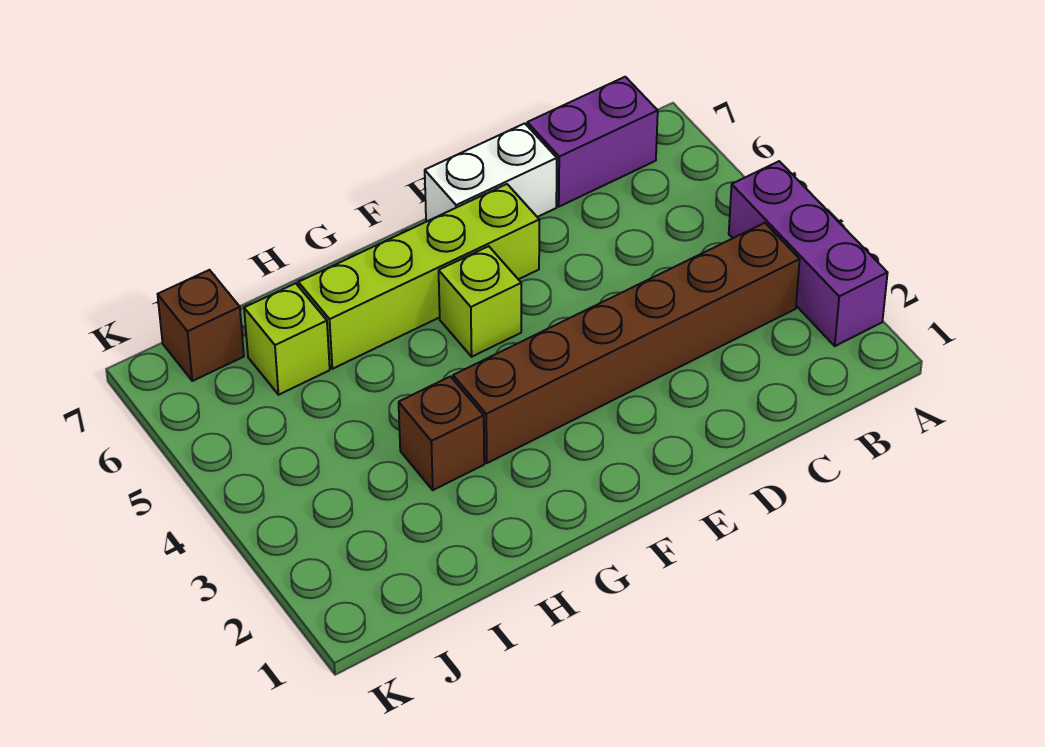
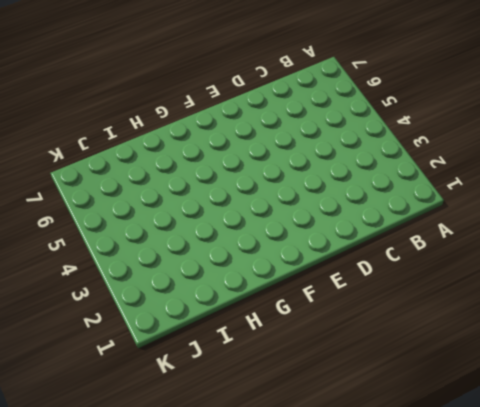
none -> purple brick A2:A4 level 1
none -> brown brick B3:G3 level 1

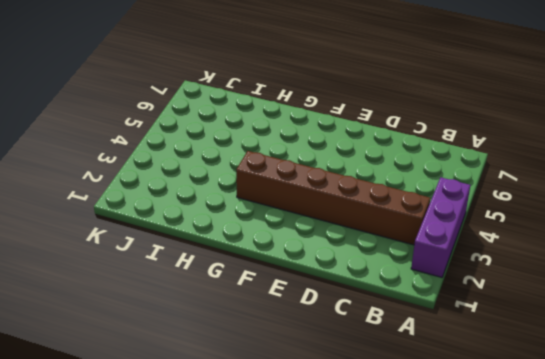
none -> purple brick B7:C7 level 1
none -> white brick D7:E7 level 1

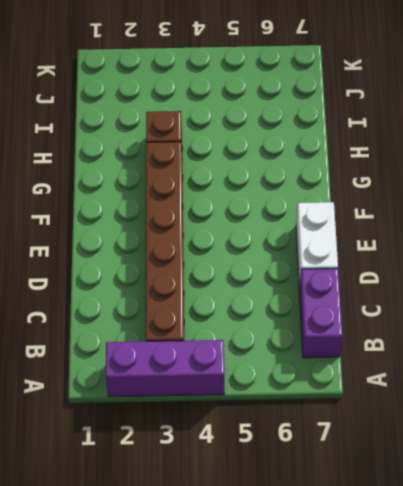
none -> lime brick E6:H6 level 1
none -> lime brick F5 level 1

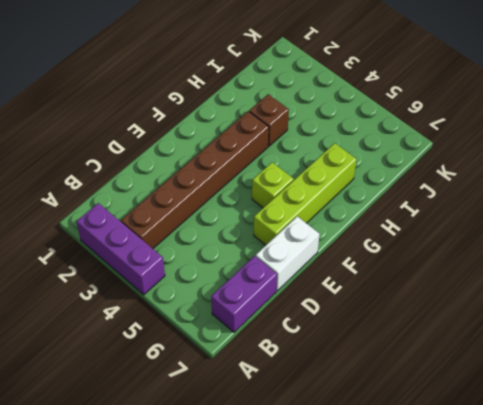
none -> lime brick I6 level 1
none -> brown brick J7 level 1

